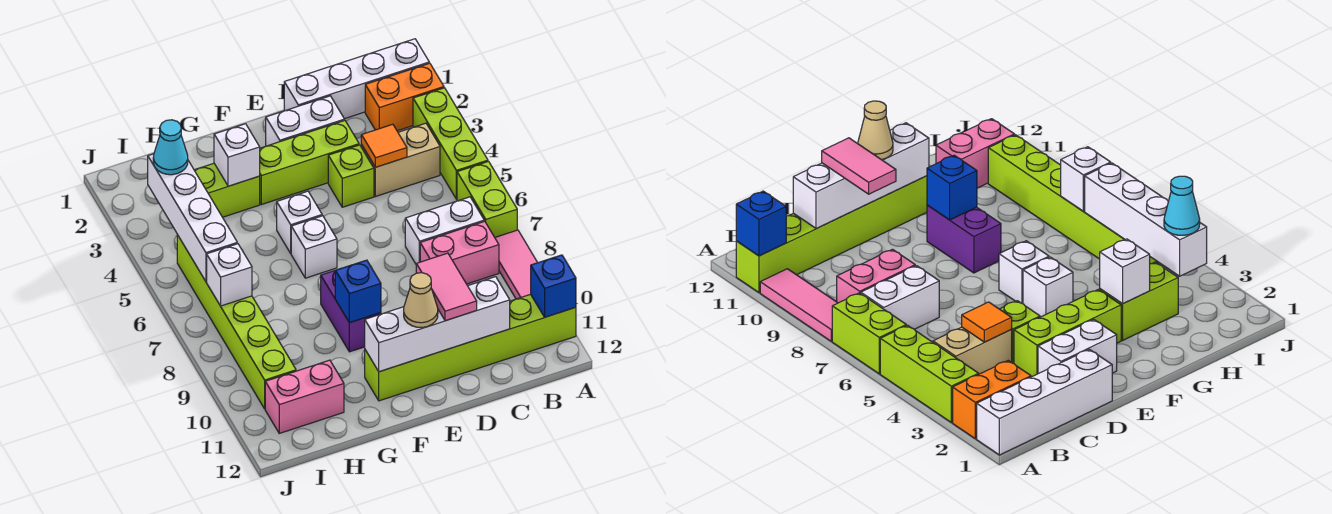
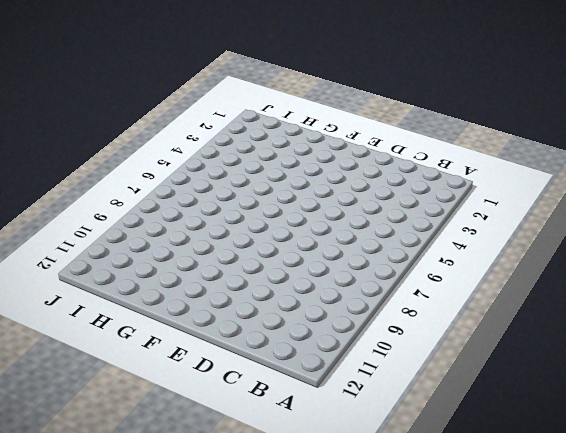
none -> white brick A1:D1 level 1
none -> orange brick A2:B2 level 1
none -> lime brick A3:A5 level 1

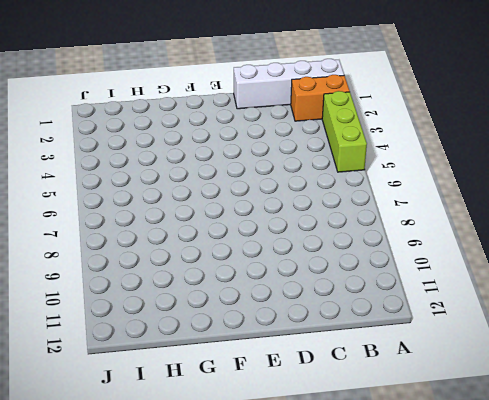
none -> lime brick A6:A7 level 1
none -> pink tile A8:A10 level 1
none -> lime brick A11:F11 level 1

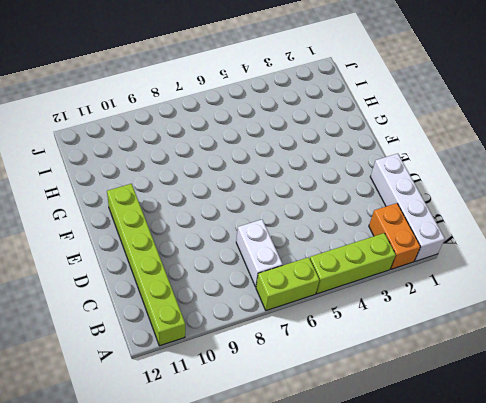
none -> pink tile A8:A10 level 1
none -> tan brick B4:C4 level 1
none -> pink brick B8:C8 level 1

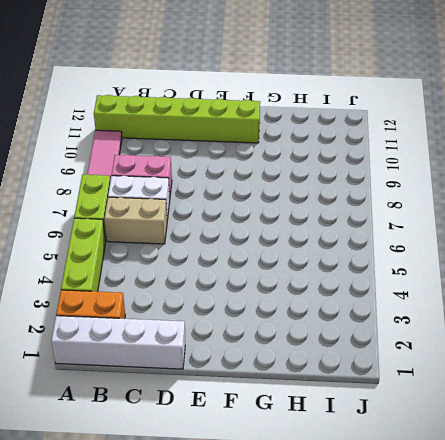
tan brick B6:C6 level 1 -> tan brick B4:C4 level 1
none -> white brick D2:E2 level 1
none -> lime brick D3:F3 level 1
none -> lime brick D4 level 1

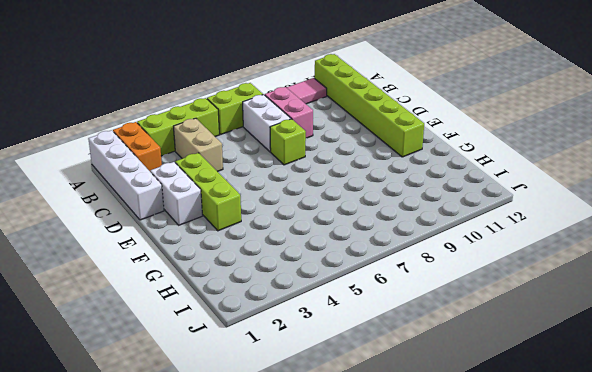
lime brick D7 level 1 -> lime brick D4 level 1
none -> white brick F5 level 1
none -> white brick F6 level 1
none -> purple brick F8:F9 level 1

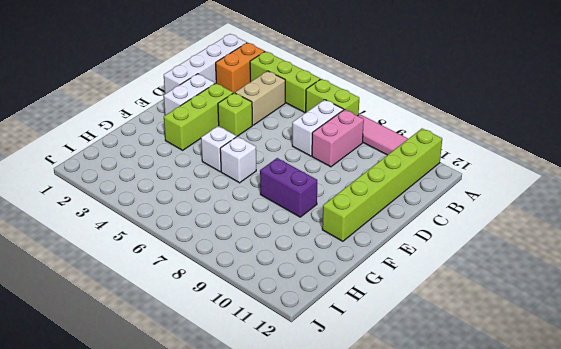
none -> lime brick G3:H3 level 1
none -> pink brick H11:I11 level 1
none -> lime brick I5:I10 level 1

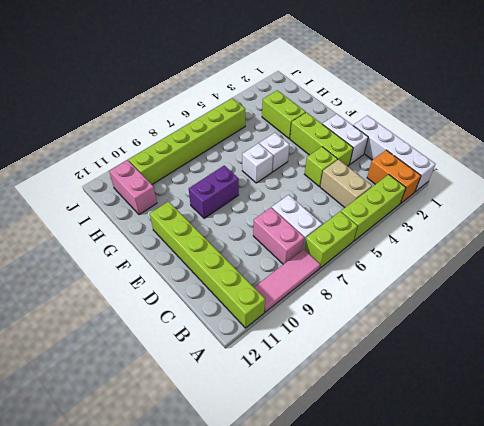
none -> blue brick A11 level 2
none -> orange tile C4 level 2
none -> white brick C11:F11 level 2

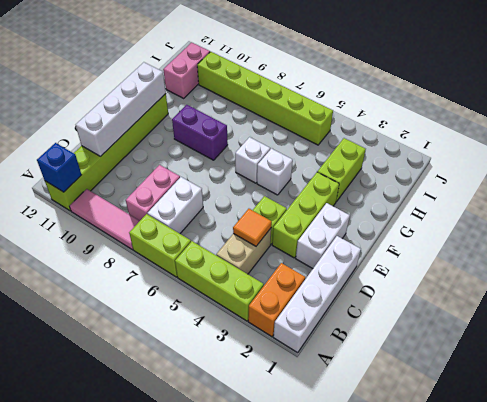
none -> blue brick F9 level 2
none -> white brick G3 level 2
none -> white brick I3:I6 level 2

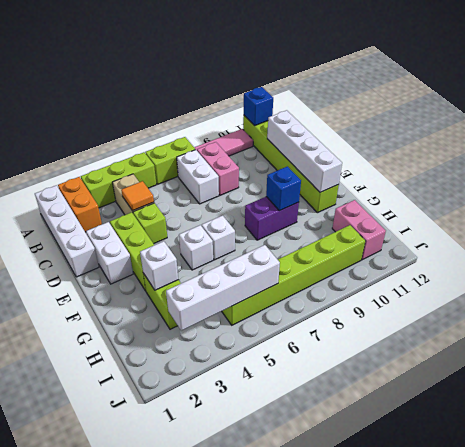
none -> white brick I7 level 2
none -> pink tile D10:D11 level 3
none -> tan cone E11 level 3

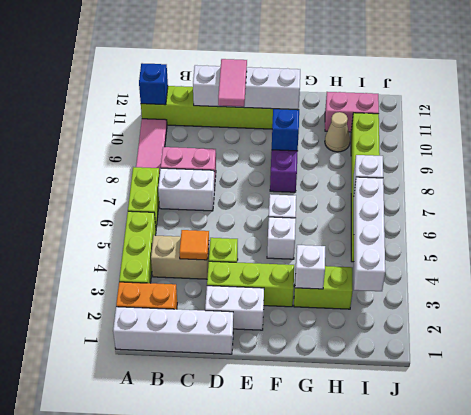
tan cone H10 level 1 -> tan cone E11 level 3
none -> cyan cone I3 level 3

